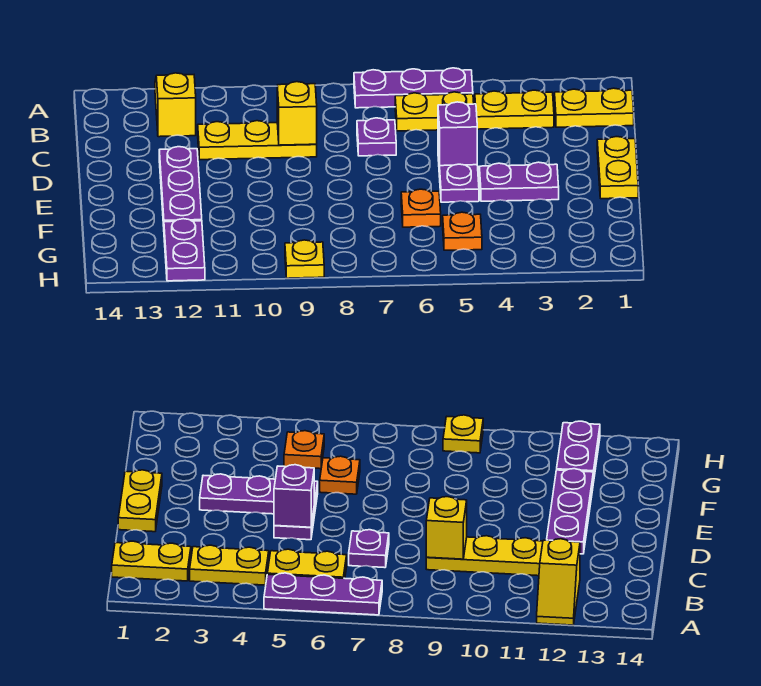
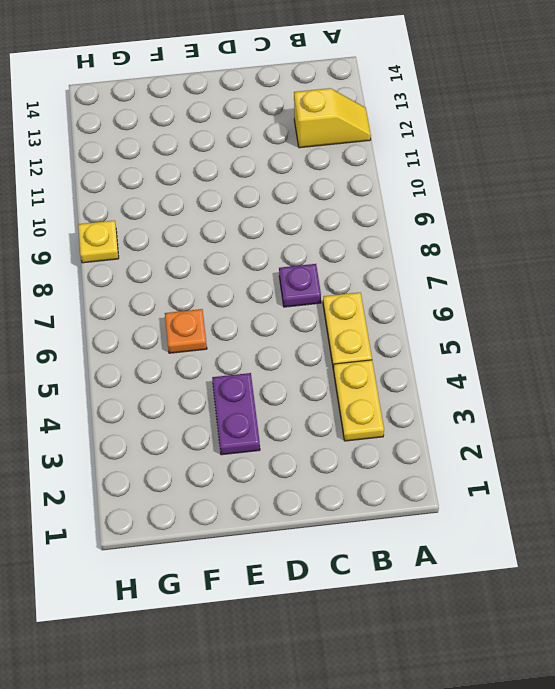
none -> purple plate A5:A7 level 1
none -> yellow plate B1:B2 level 1
none -> yellow plate C9:C11 level 1

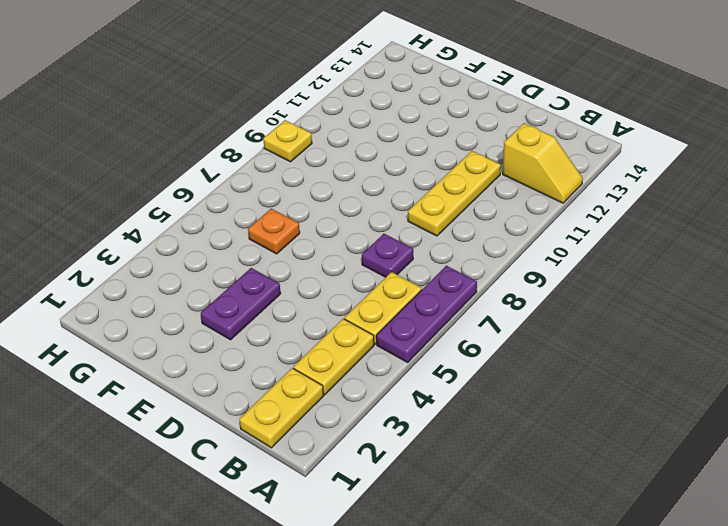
none -> yellow plate D1:E1 level 1
none -> purple plate D5:E5 level 1
none -> purple plate D12:F12 level 1

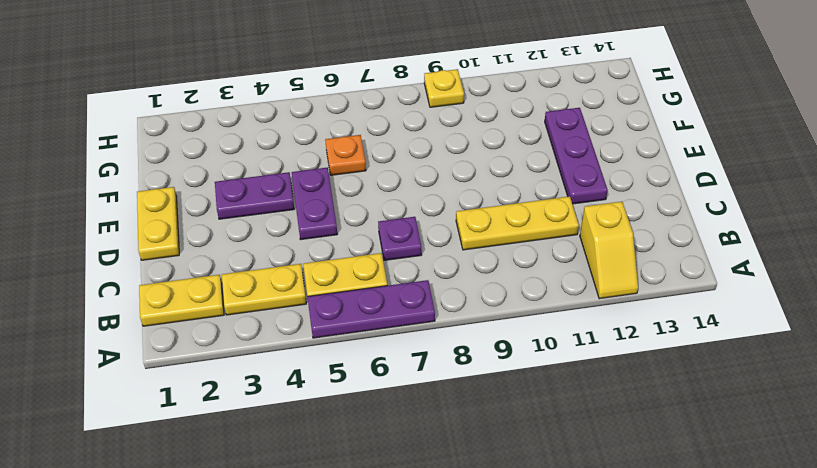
none -> orange plate G5 level 1
none -> purple plate G12:H12 level 1
none -> yellow brick C9 level 2

